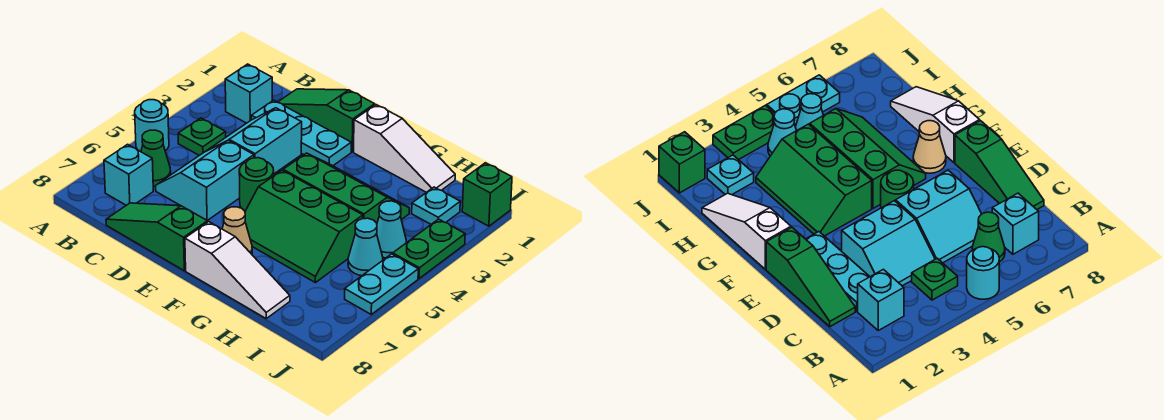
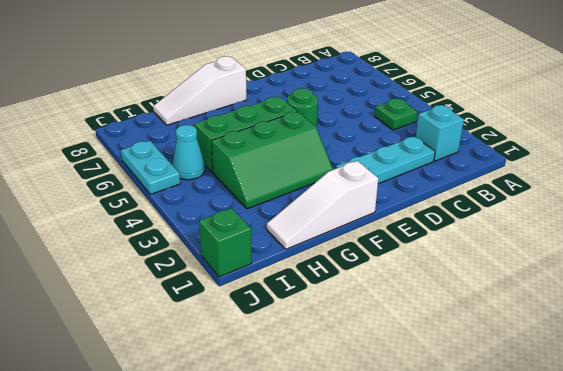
none -> cyan round brick A5 level 1
none -> green cone B6 level 1
none -> cyan brick B7 level 1

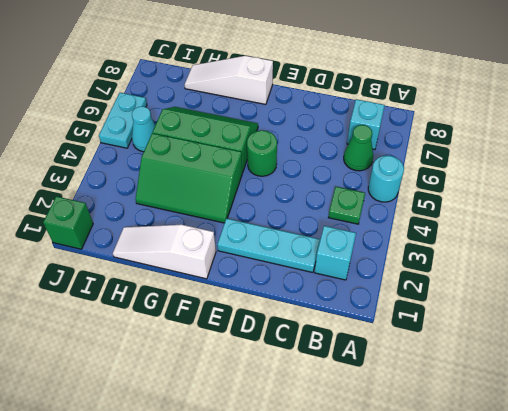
none -> green slope C1:E1 level 1 top E
none -> cyan slope C3:D4 level 1 top D
none -> cyan slope C5:D6 level 1 top D

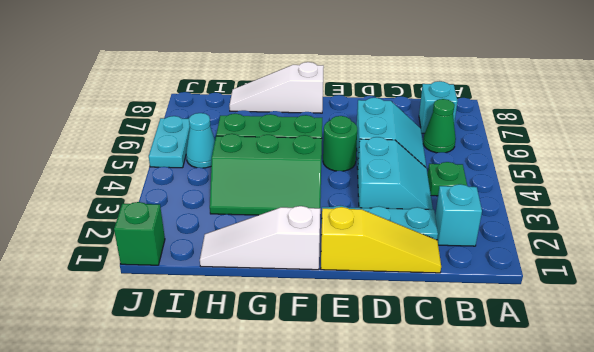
yellow slope C1:E1 level 1 top E -> green slope C1:E1 level 1 top E
none -> cyan round brick A5 level 1
none -> green slope C8:E8 level 1 top E
none -> tan cone F7 level 1

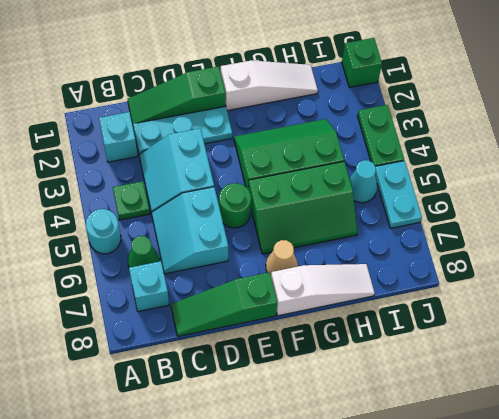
none -> cyan plate I2 level 1
none -> cyan cone I4 level 1

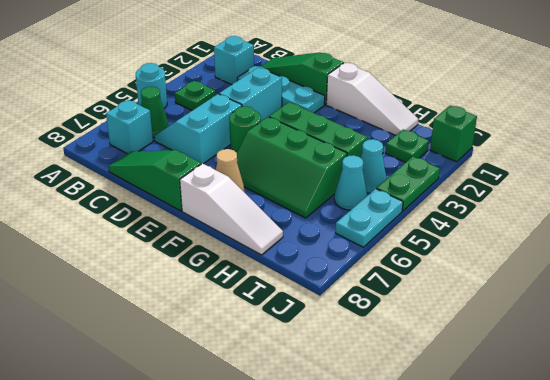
green plate I2 level 1 -> cyan plate I2 level 1

